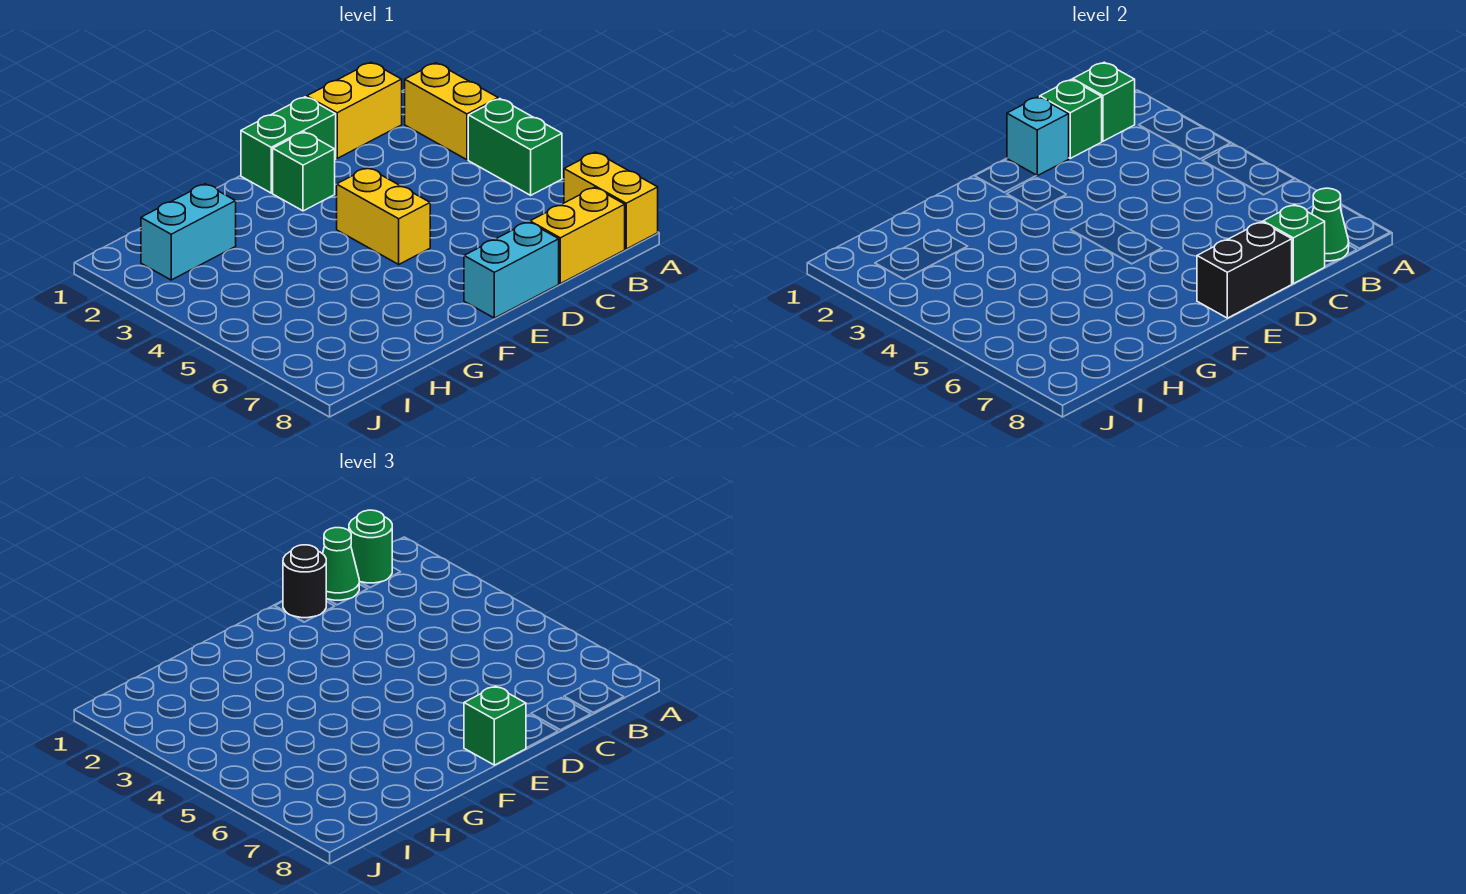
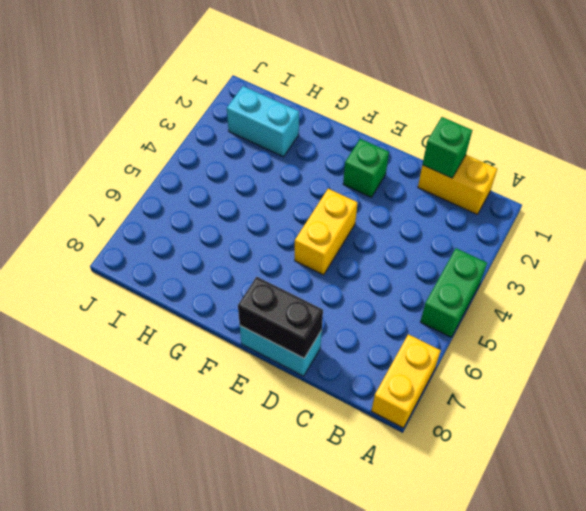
none -> yellow brick A2:A3 level 1
none -> yellow brick B8:C8 level 1
none -> green brick D1:E1 level 1

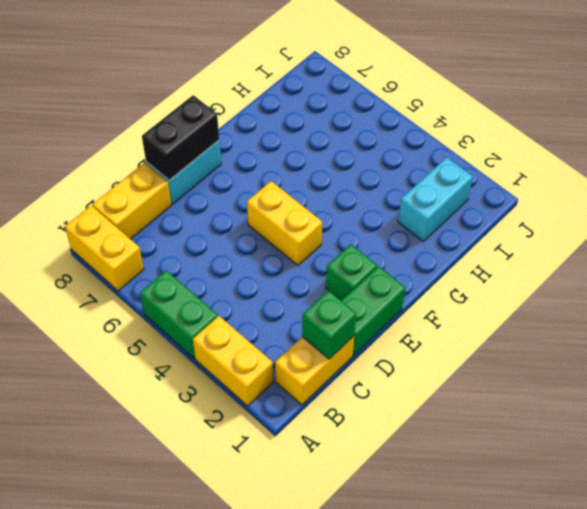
none -> green brick B1 level 2
none -> green cone B8 level 2
none -> green brick C8 level 2

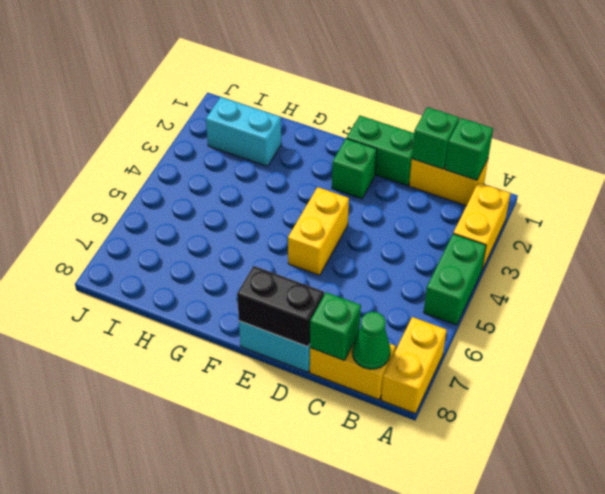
none -> cyan brick D1 level 2
none -> green round brick B1 level 3
none -> green cone C1 level 3

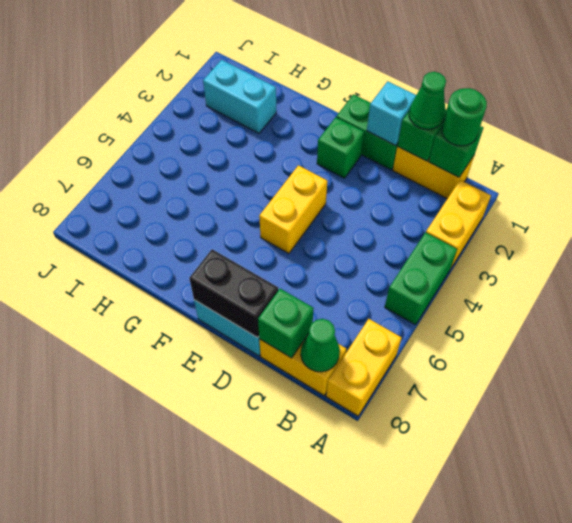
none -> black round brick D1 level 3
none -> green brick E8 level 3

